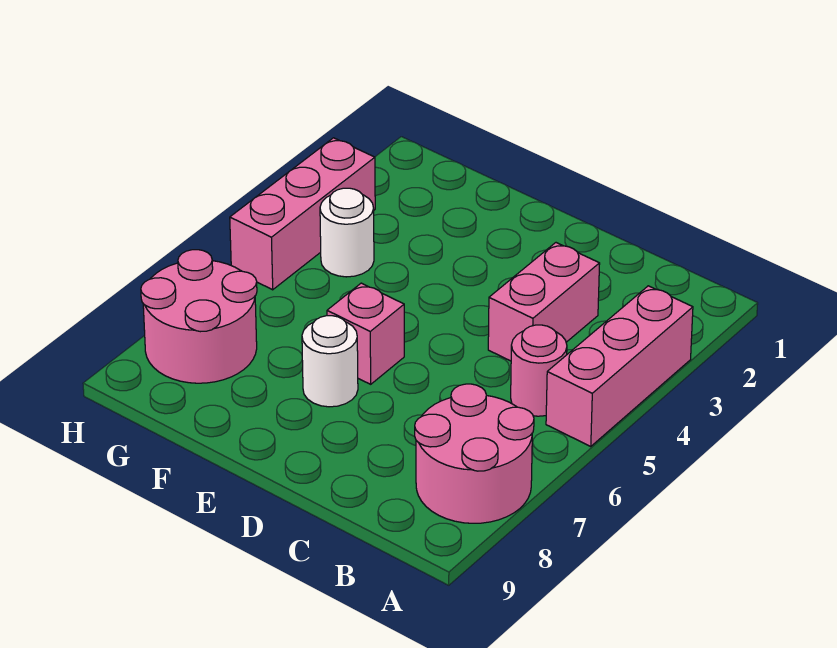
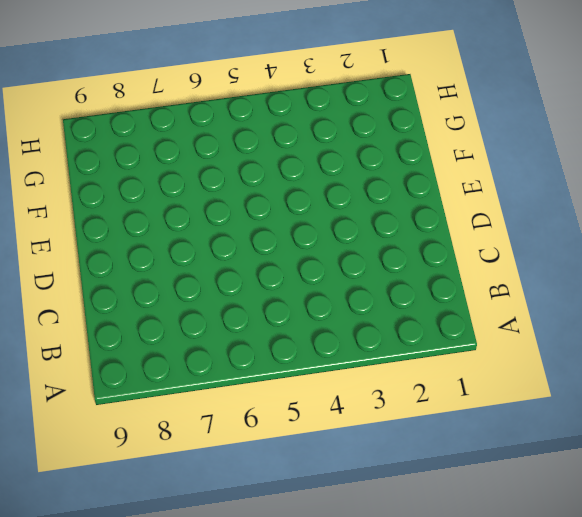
none -> pink brick A3:A5 level 1
none -> pink round brick A7:B8 level 1

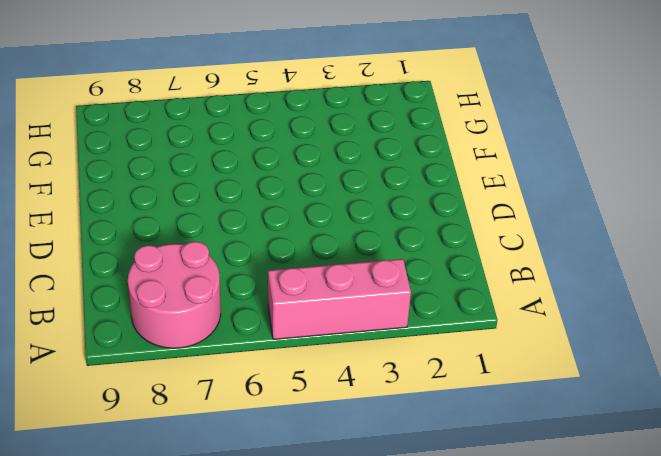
none -> pink round brick B5 level 1
none -> pink brick C3:C4 level 1

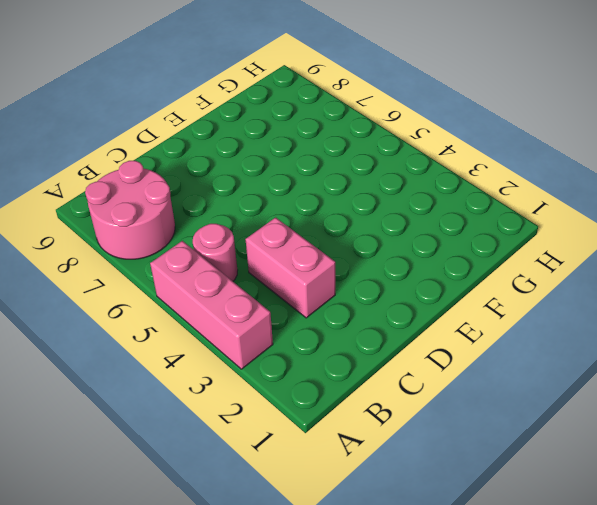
none -> pink brick E6 level 1
none -> white round brick E7 level 1

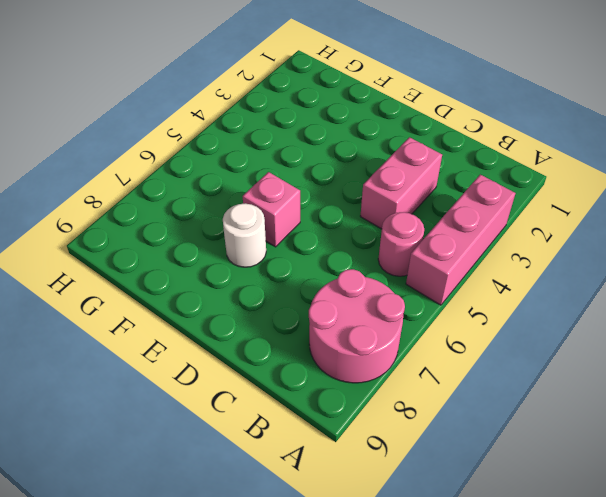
none -> white round brick G4 level 1
none -> pink round brick G7:H8 level 1

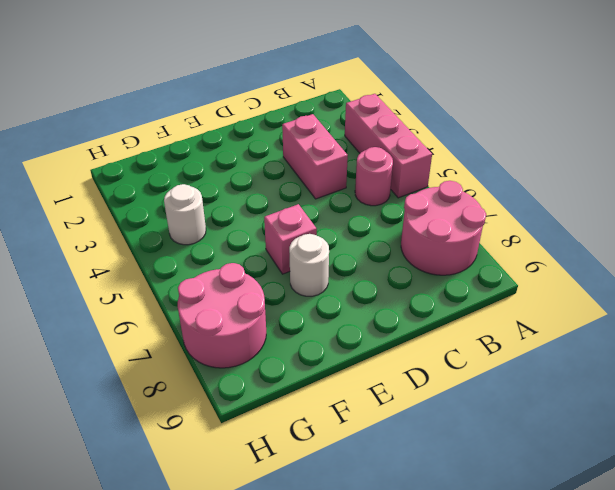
none -> pink brick H3:H5 level 1

